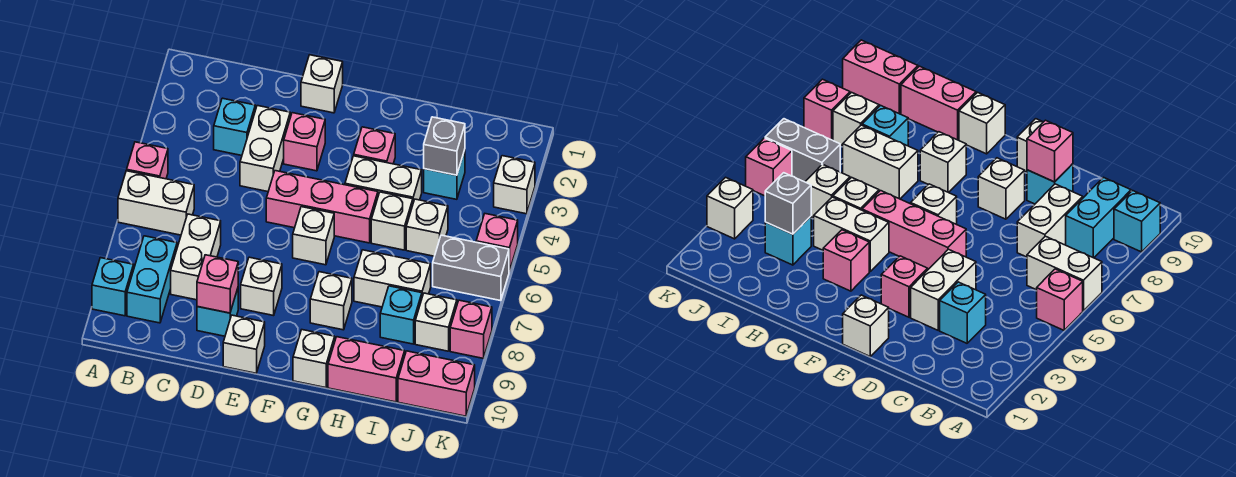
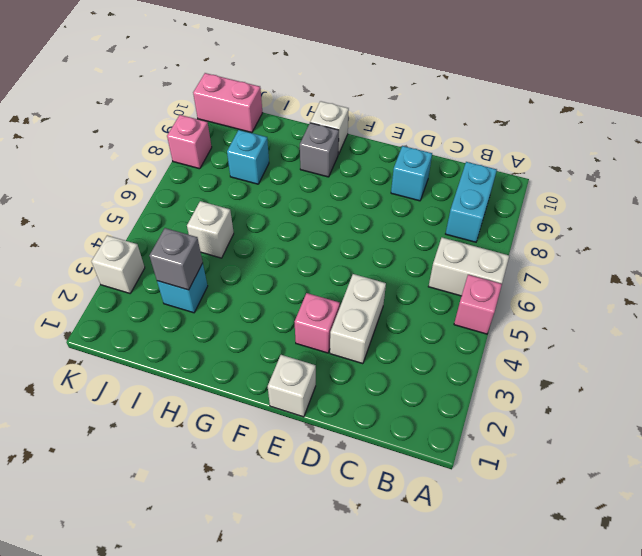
grey brick G9 level 1 -> none
none -> cyan brick A9 level 1
none -> cyan brick C3 level 1
none -> white brick C7:C8 level 1
none -> pink brick E5:G5 level 1

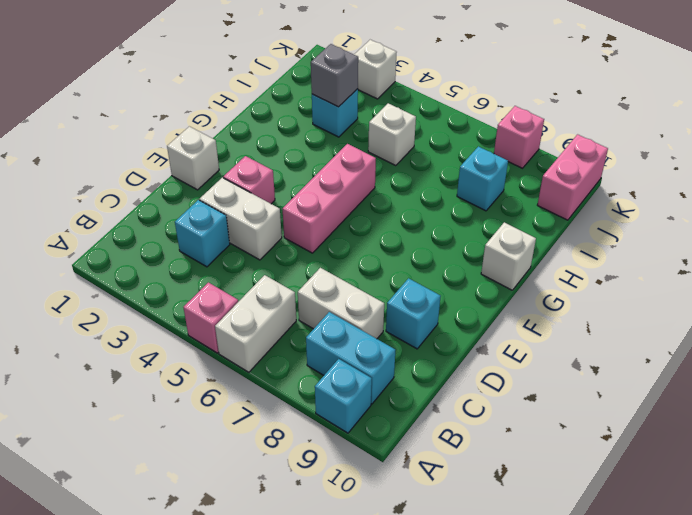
none -> white brick E8 level 1
none -> white brick E10 level 1
none -> white brick F6 level 1
none -> pink brick G3 level 1

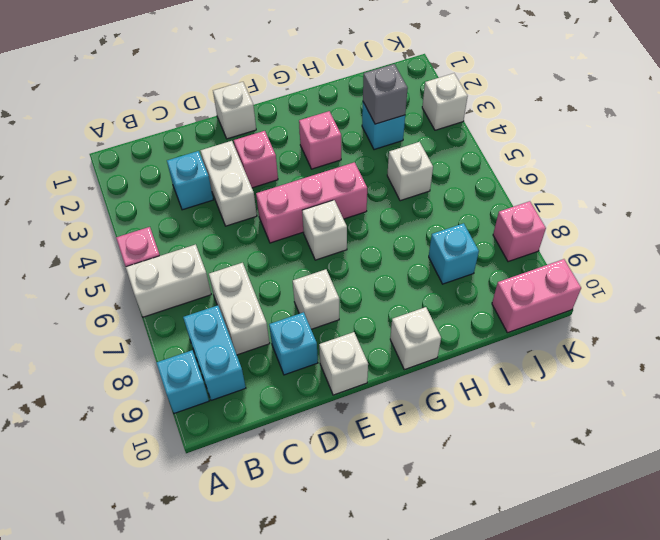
none -> white brick G4:H4 level 1
none -> white brick G8 level 1
none -> white brick H5 level 1
none -> white brick H7:I7 level 1

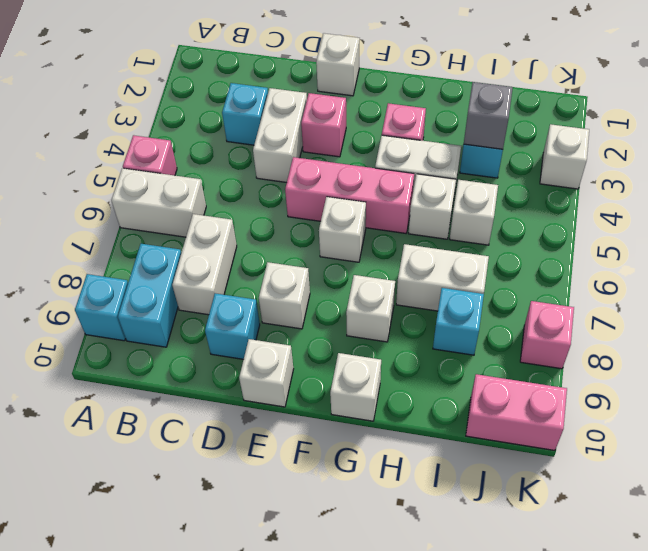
none -> pink brick H10:I10 level 1
none -> grey brick J6:K6 level 1
none -> white brick J8 level 1
none -> pink brick K5 level 1

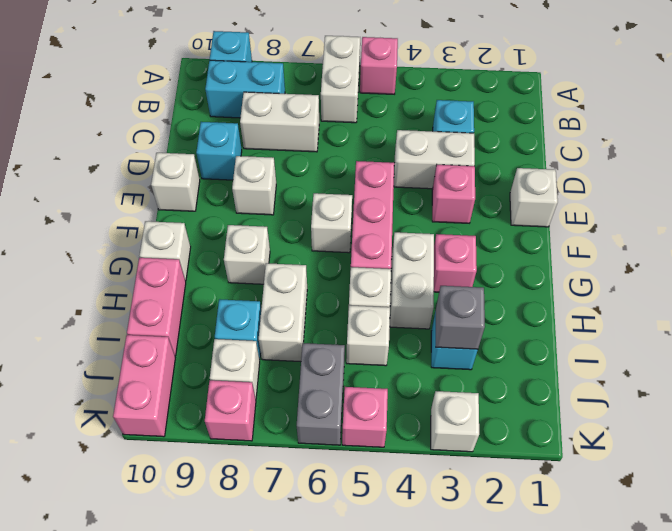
none -> pink brick D9 level 2

